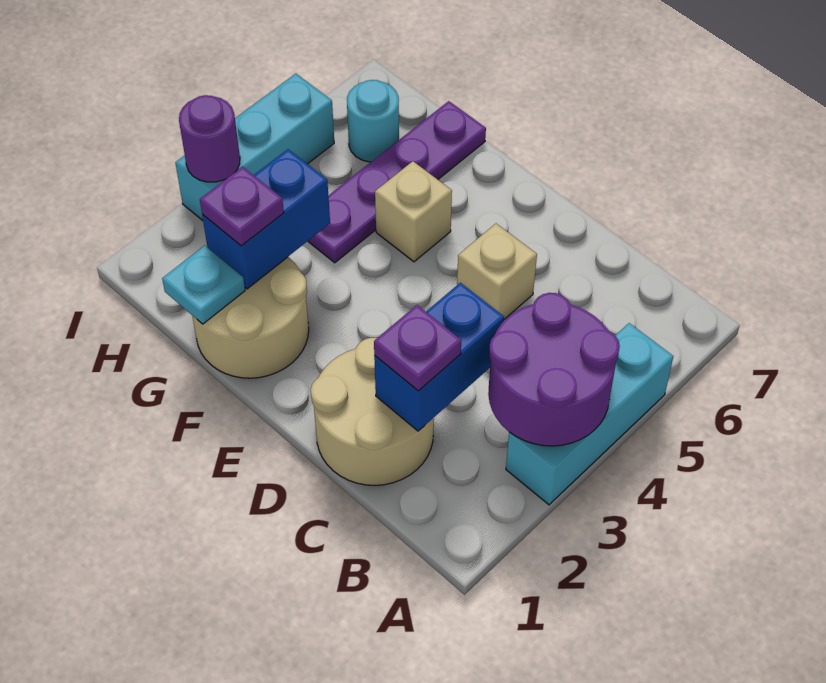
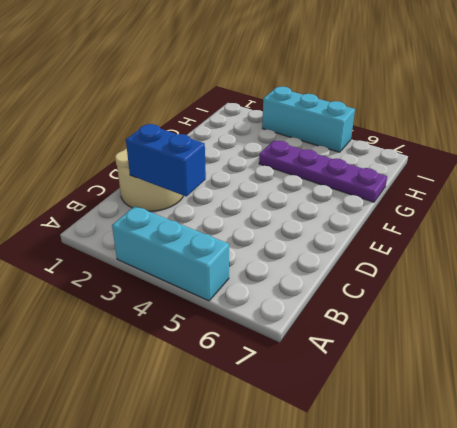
none -> tan brick D5 level 1
none -> tan round brick F1:G2 level 1
none -> tan brick F5 level 1

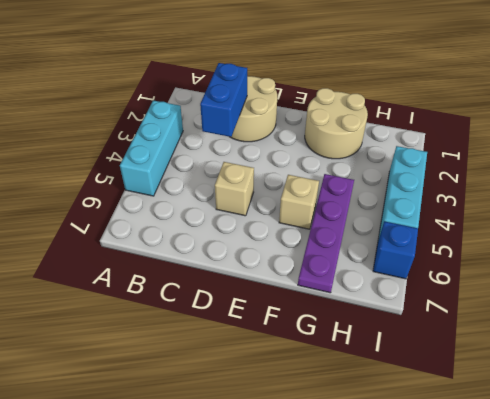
blue brick I6 level 1 -> none
none -> cyan round brick H6 level 1
none -> purple round brick A3:B4 level 2
none -> cyan plate G1 level 2

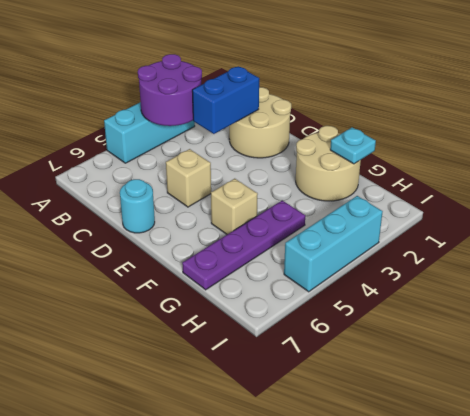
cyan round brick D7 level 1 -> cyan round brick H6 level 1
none -> blue brick G2:G3 level 2
none -> purple round brick I3 level 2
none -> purple plate C2 level 3

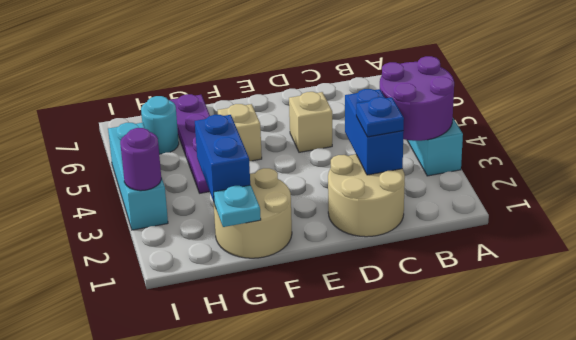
blue plate C2 level 3 -> purple plate C2 level 3
none -> purple plate G2 level 3

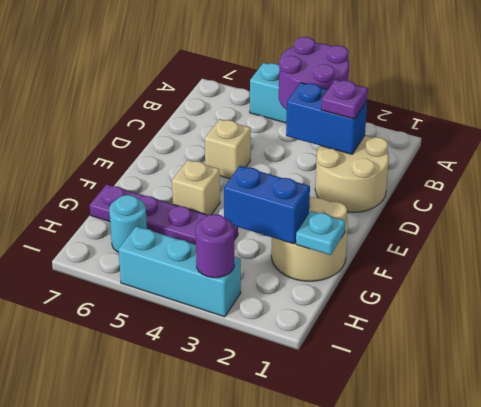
none -> purple plate G2 level 3

